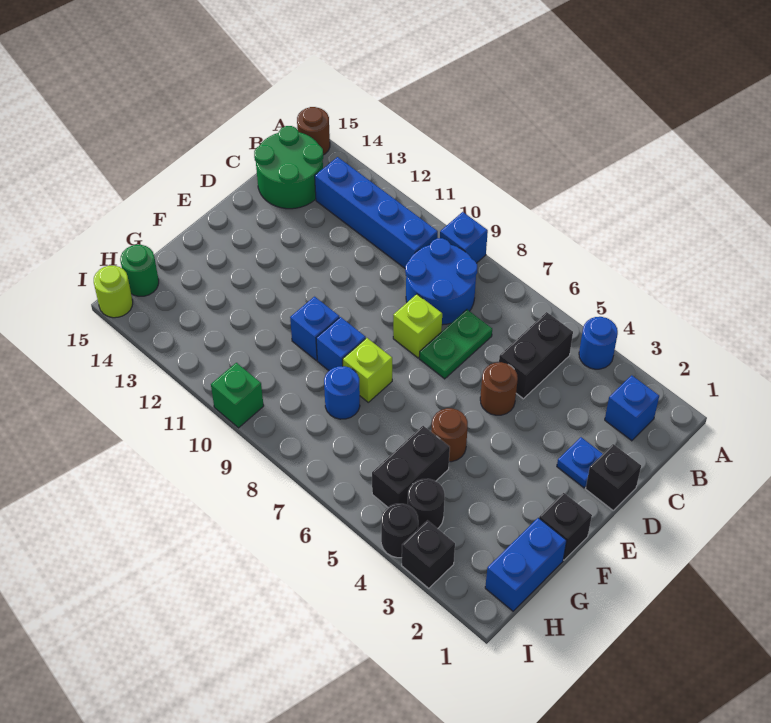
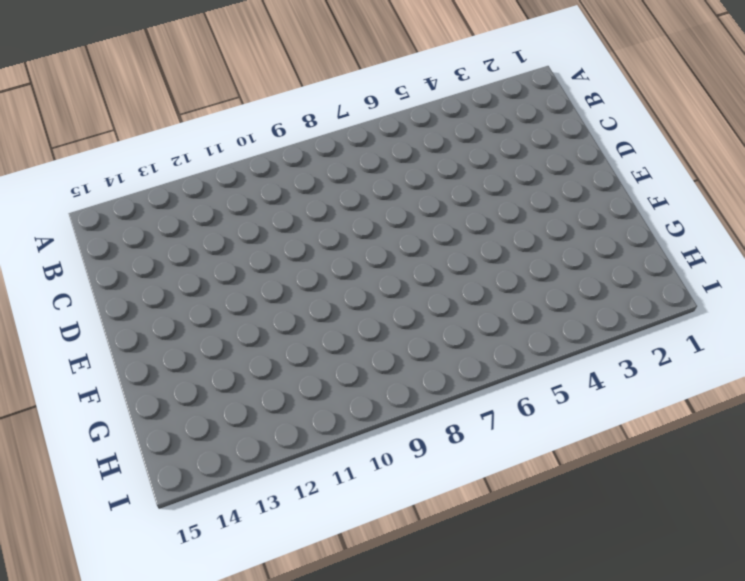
none -> blue round brick A4 level 1
none -> blue brick A9 level 1
none -> brown round brick A15 level 1

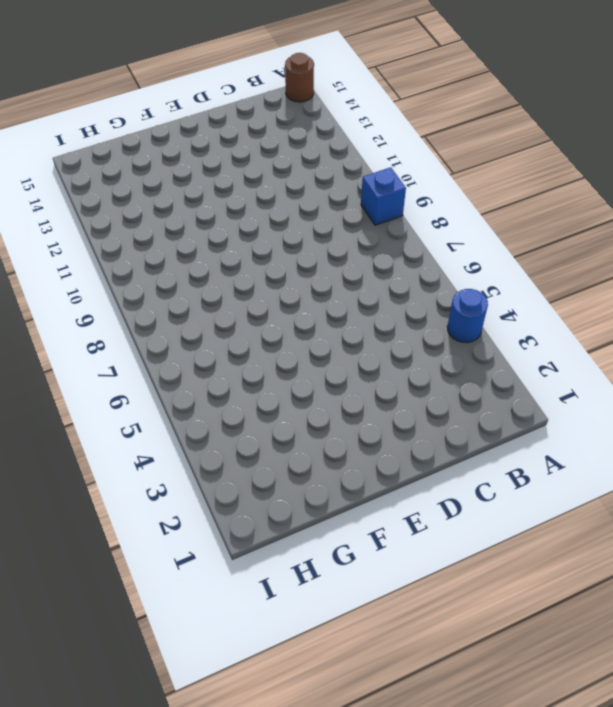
none -> blue brick B2 level 1
none -> black brick B5:C5 level 1
none -> blue round brick B8:C9 level 1

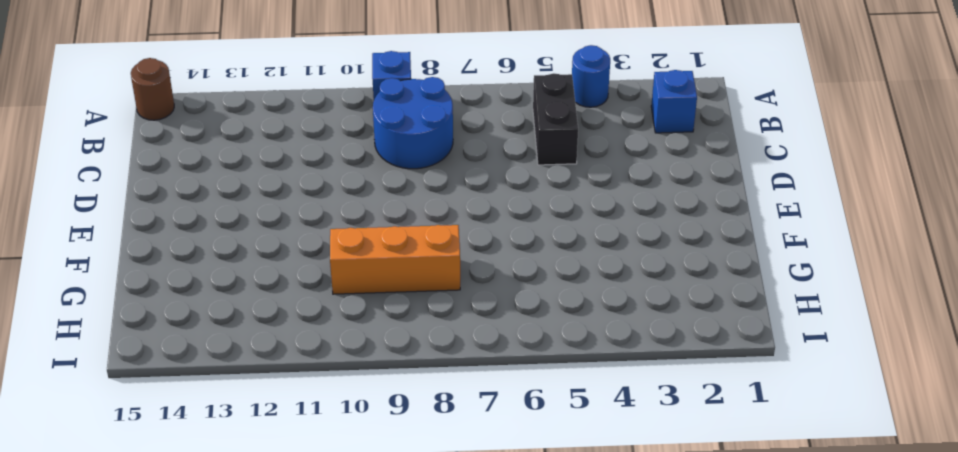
orange brick G8:G10 level 1 -> blue round brick G8 level 1
none -> blue brick B10:B13 level 1
none -> green round brick B14:C15 level 1
none -> green plate C7:D7 level 1

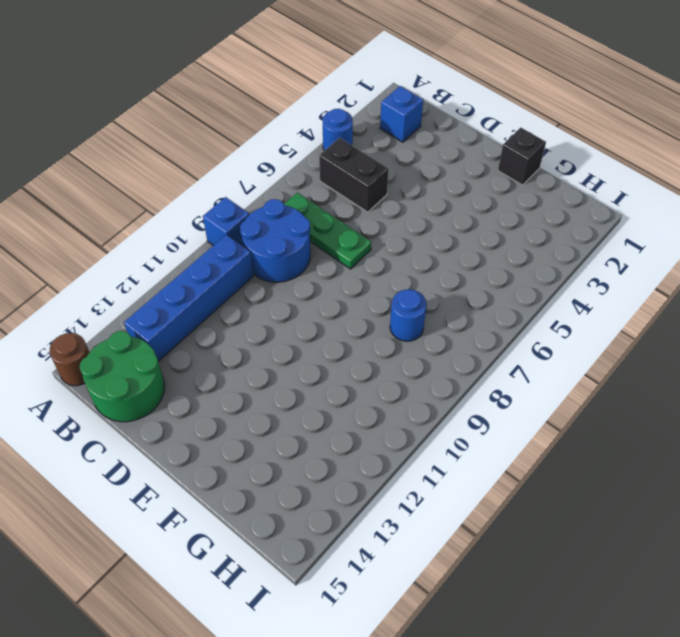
green plate B7:D7 level 1 -> green plate C7:D7 level 1
none -> black brick D1 level 1
none -> blue plate D2 level 1
none -> brown round brick D5 level 1

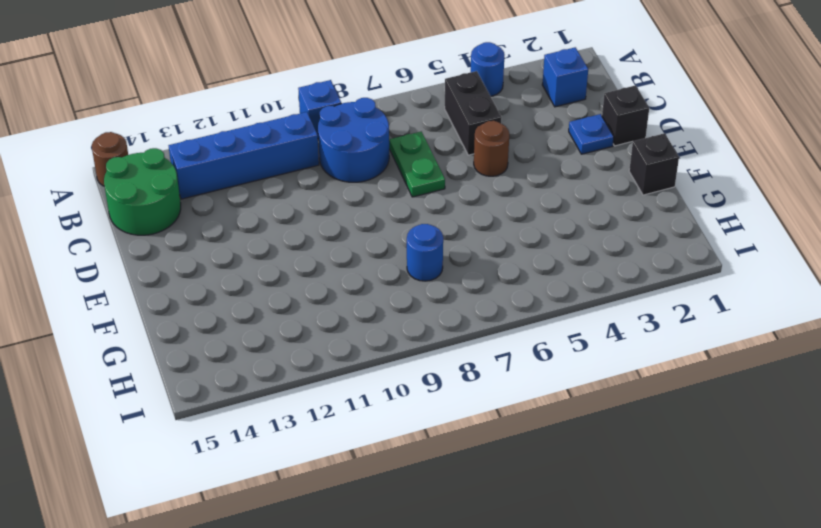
none -> lime brick D8 level 1
none -> brown round brick F5 level 1
none -> lime brick F8 level 1

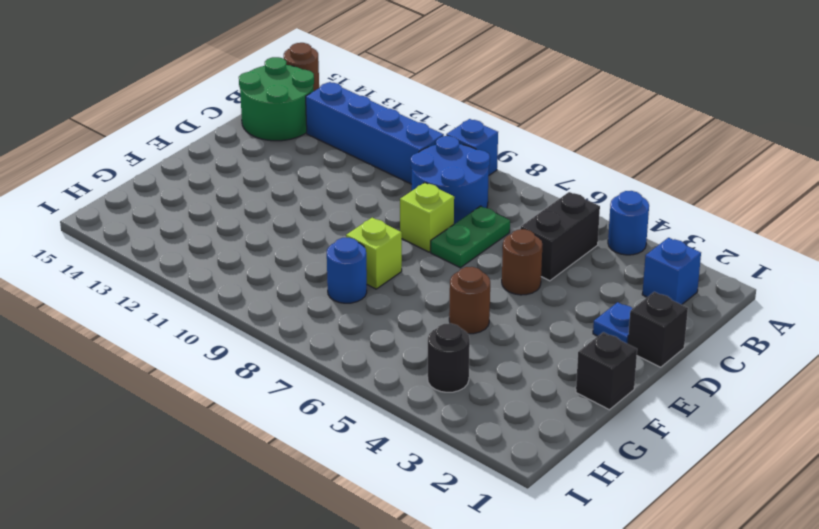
none -> blue brick F9 level 1
none -> blue brick F10 level 1
none -> blue brick G1:H1 level 1

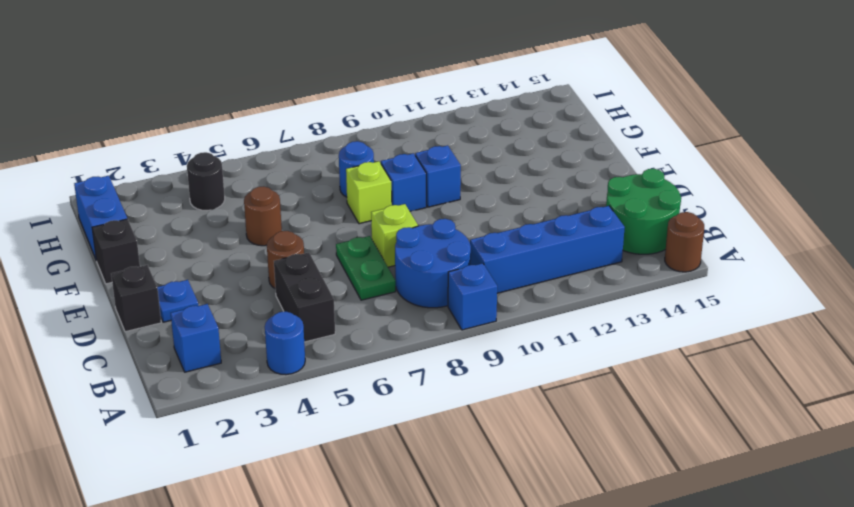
none -> black brick G5:H5 level 1
none -> green round brick H15 level 1
none -> black brick I3 level 1

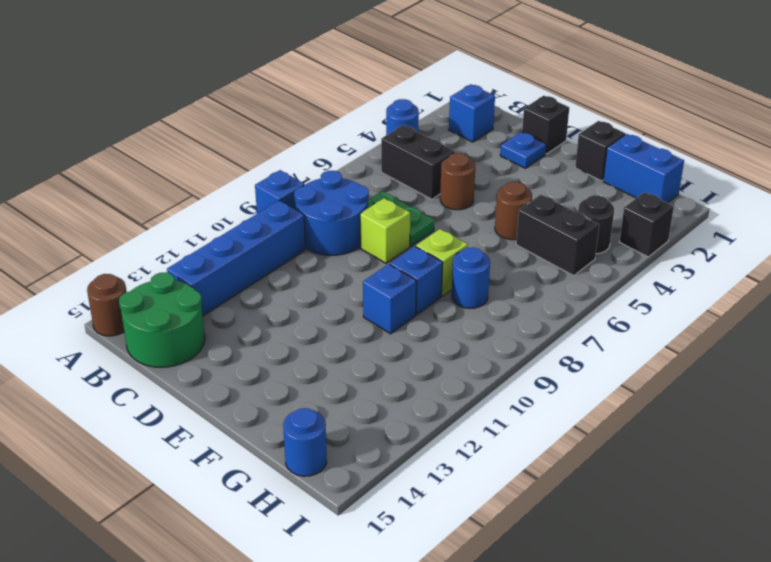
blue round brick H15 level 1 -> green round brick H15 level 1
none -> black round brick I4 level 1
none -> green brick I10 level 1
none -> lime round brick I15 level 1

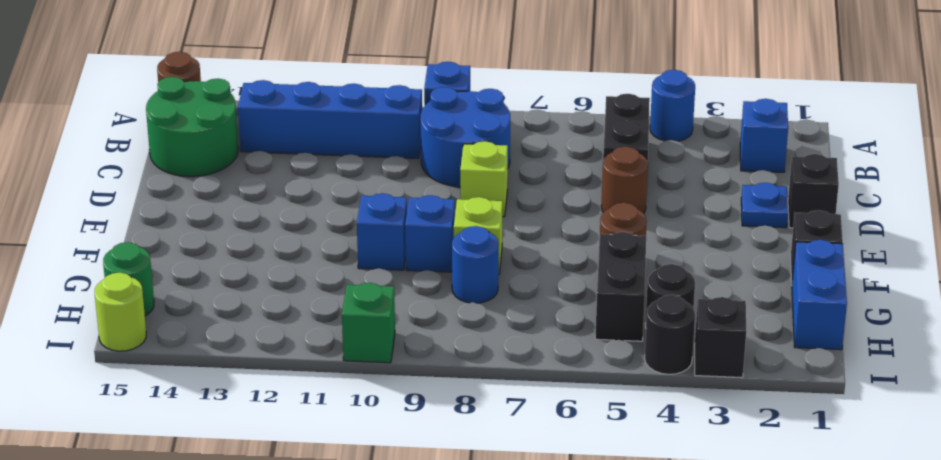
none -> green plate C7:D7 level 1

